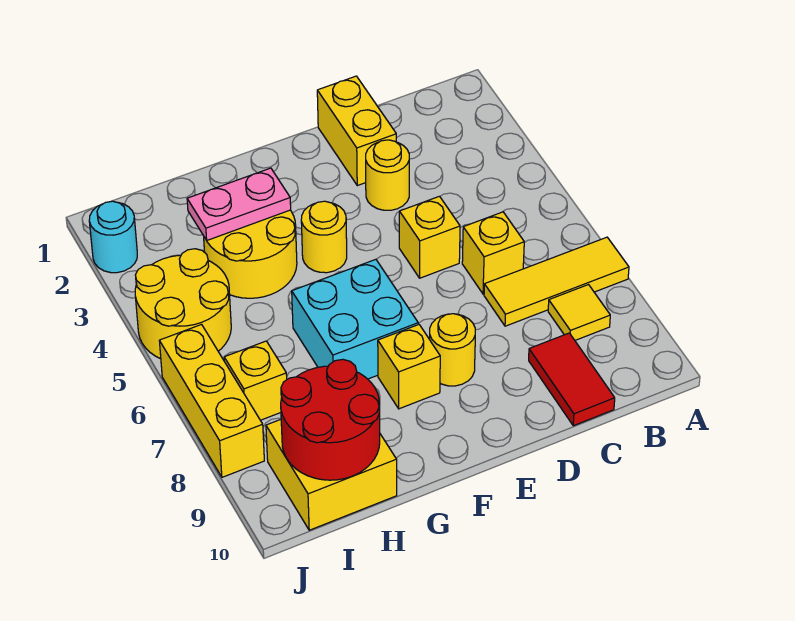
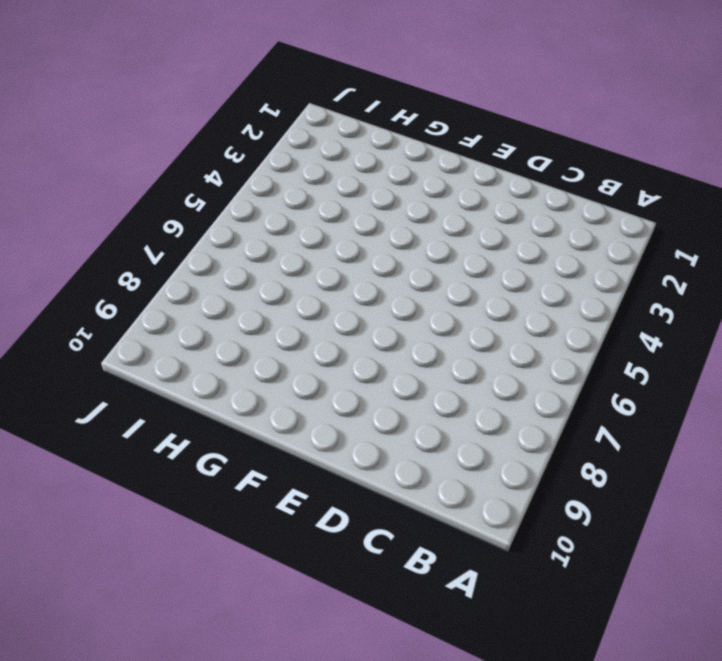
none -> yellow tile A7:C7 level 1
none -> yellow tile B8 level 1
none -> yellow brick C6 level 1

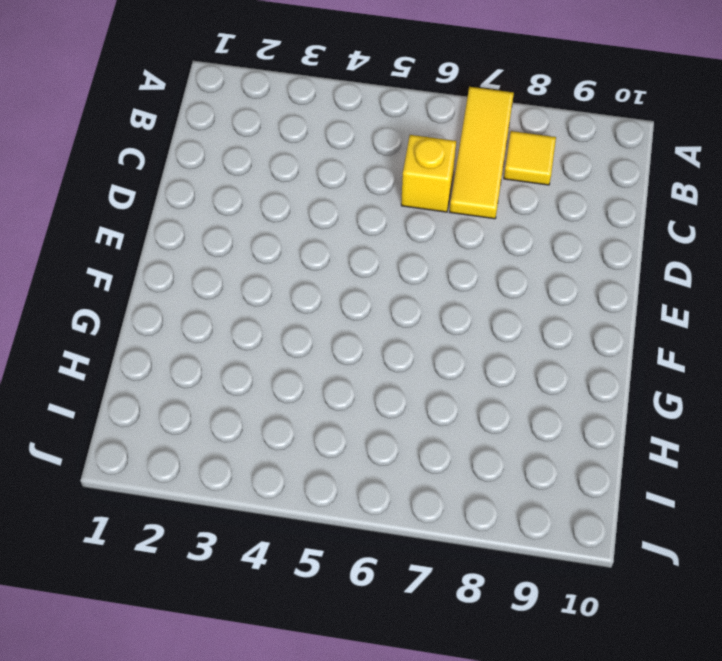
none -> red tile C9:C10 level 1
none -> yellow brick D1:D2 level 1
none -> yellow round brick D3 level 1

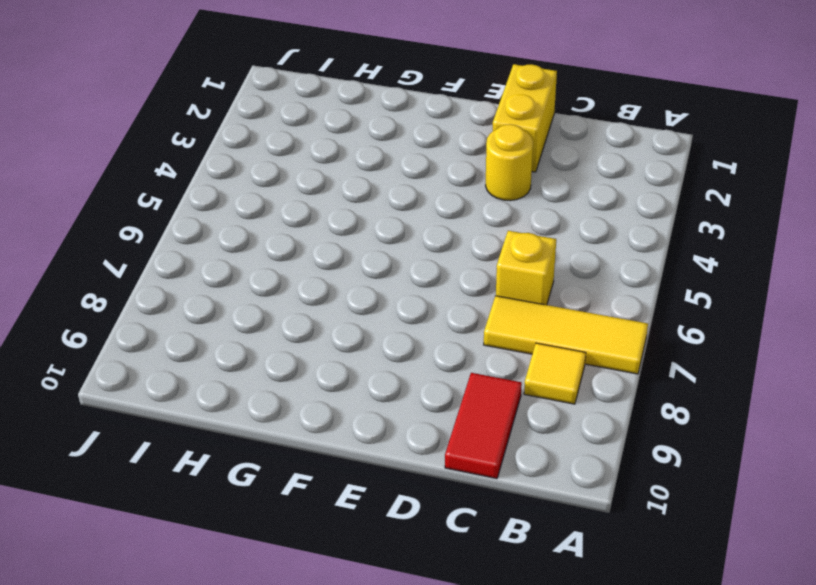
none -> yellow brick D5 level 1
none -> yellow round brick E8 level 1
none -> yellow round brick F4 level 1

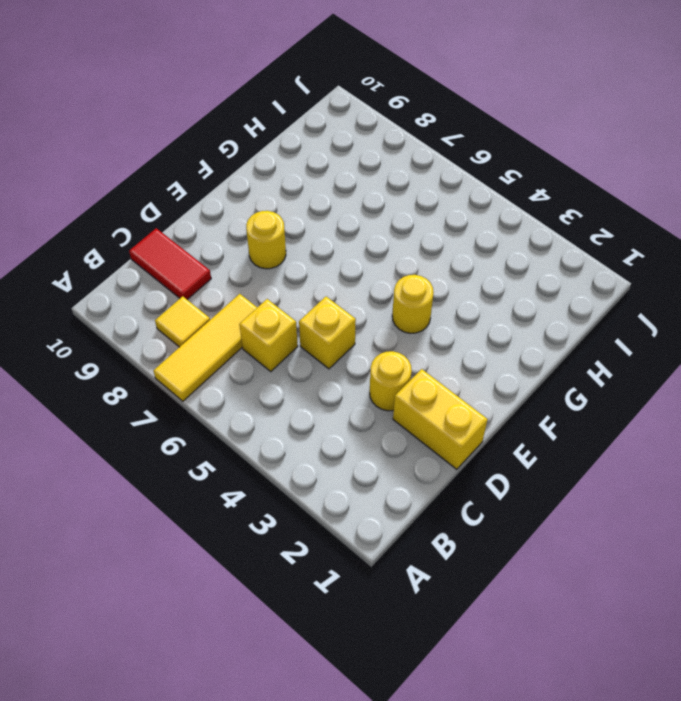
none -> cyan brick F6:G7 level 1
none -> yellow brick F8 level 1
none -> yellow round brick G3:H4 level 1

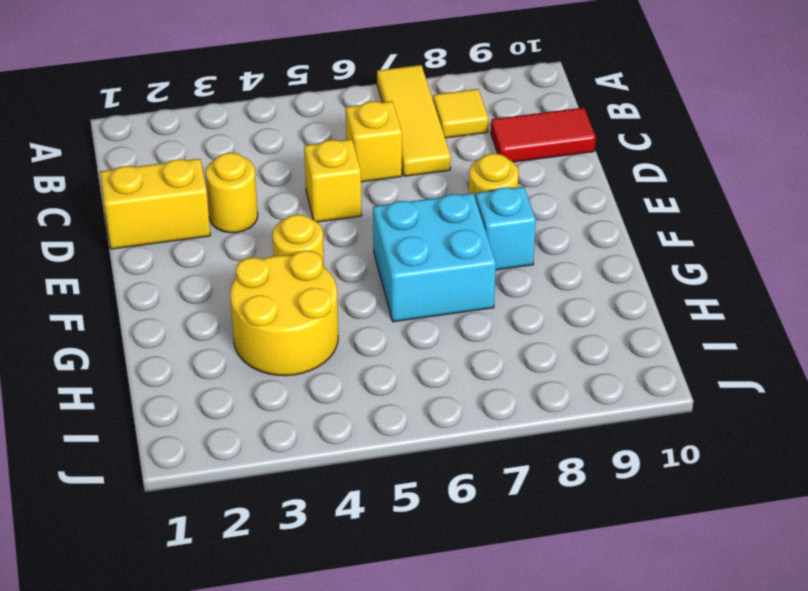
cyan brick F8 level 1 -> yellow brick F8 level 1
none -> yellow brick H9:I10 level 1
none -> yellow round brick I4:J5 level 1
none -> yellow brick I7 level 1

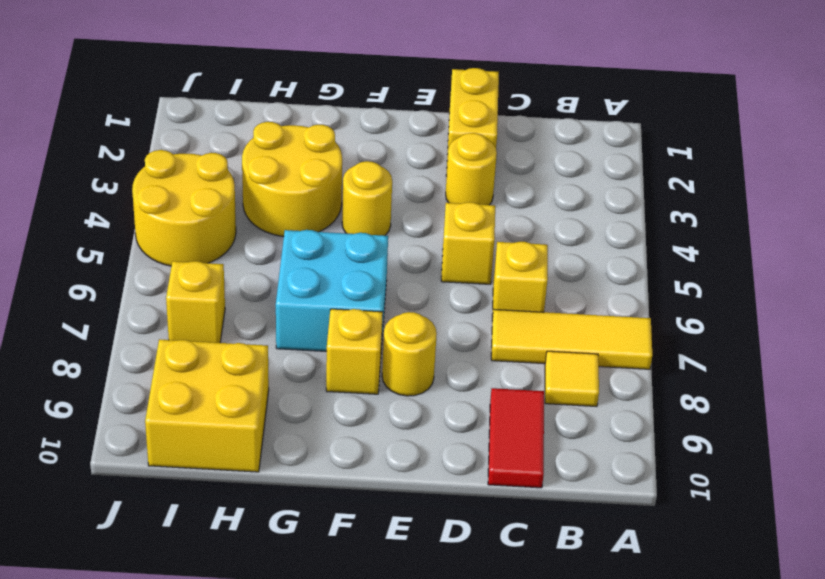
none -> cyan round brick J2 level 1
none -> yellow brick J6:J8 level 1
none -> pink plate G3:H3 level 2

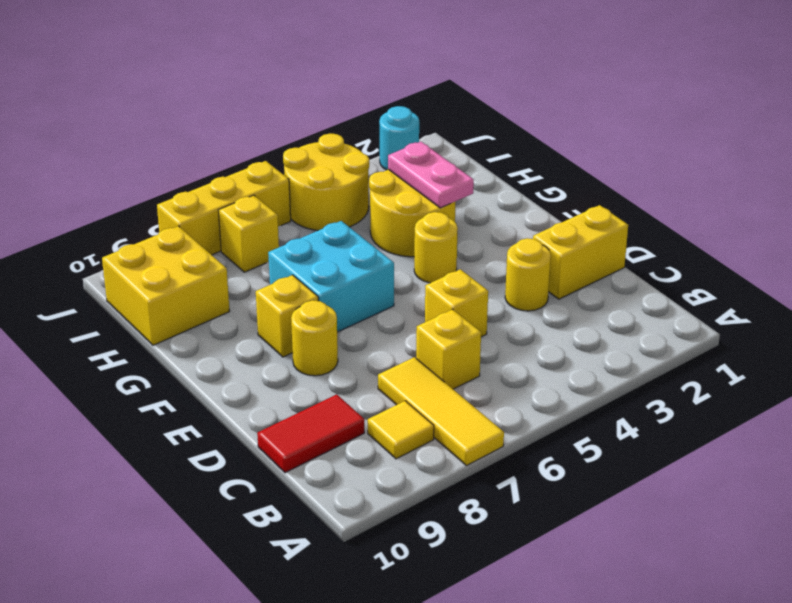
none -> red round brick H9:I10 level 2

